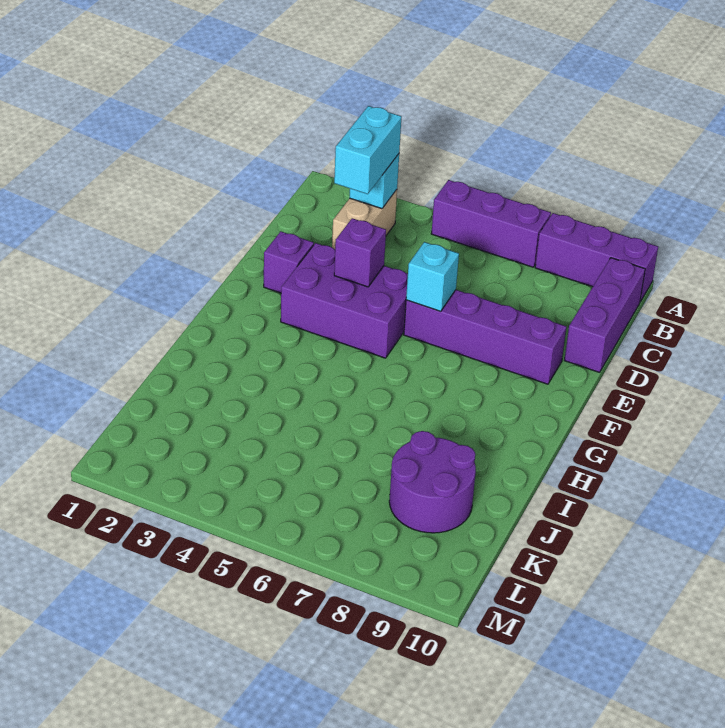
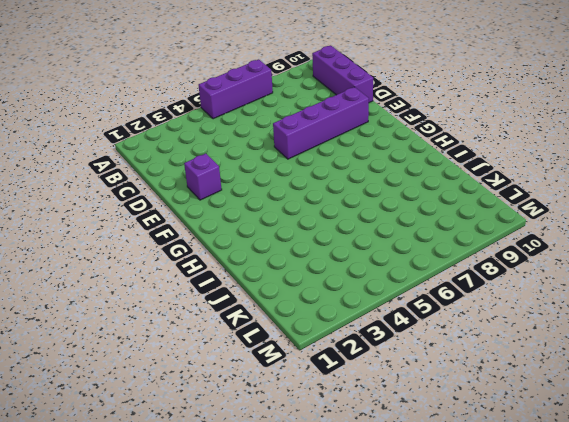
none -> purple brick A8:A10 level 1
none -> tan brick B3:C3 level 1
none -> purple brick E3:F5 level 1

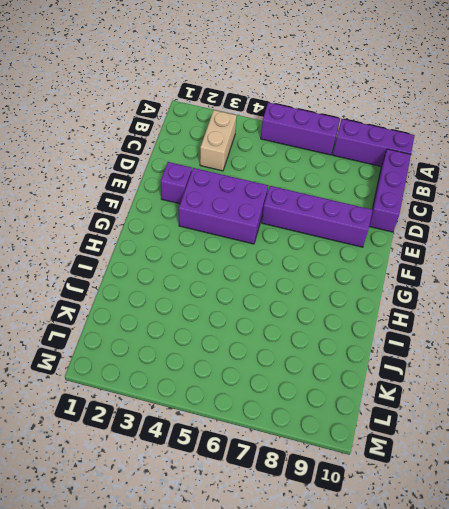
none -> purple round brick J8:K9 level 1
none -> cyan brick B3 level 2
none -> purple brick E4 level 2

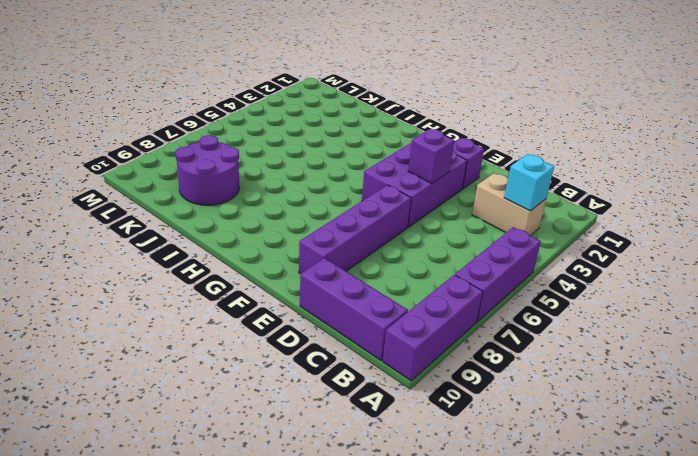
none -> cyan brick E6 level 2
none -> cyan brick B3:C3 level 3

